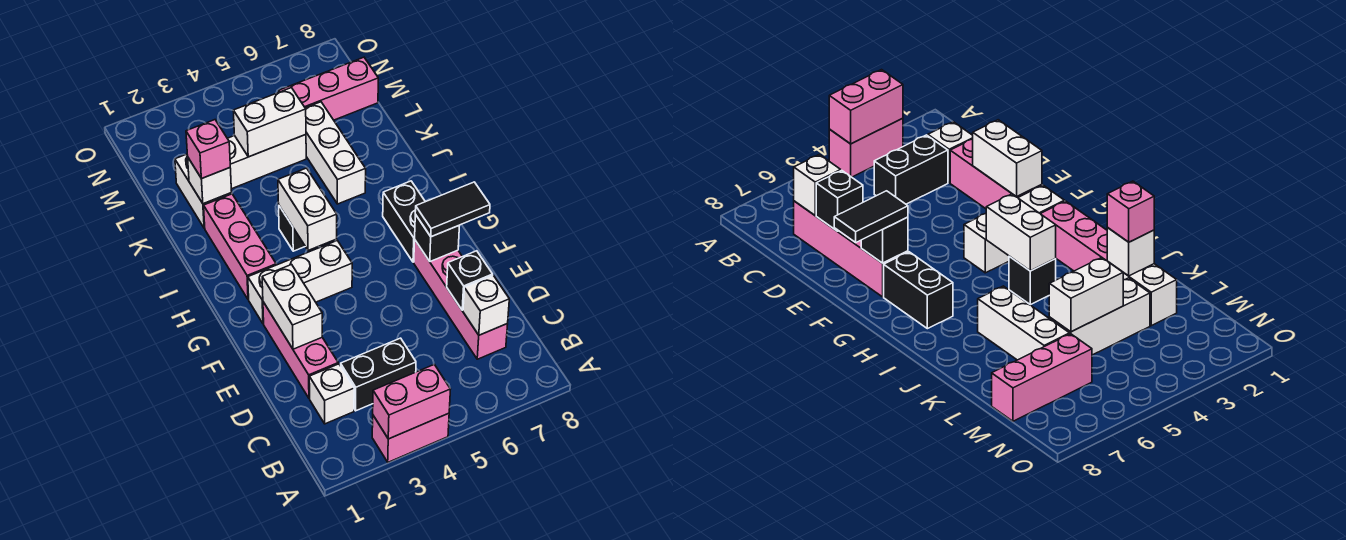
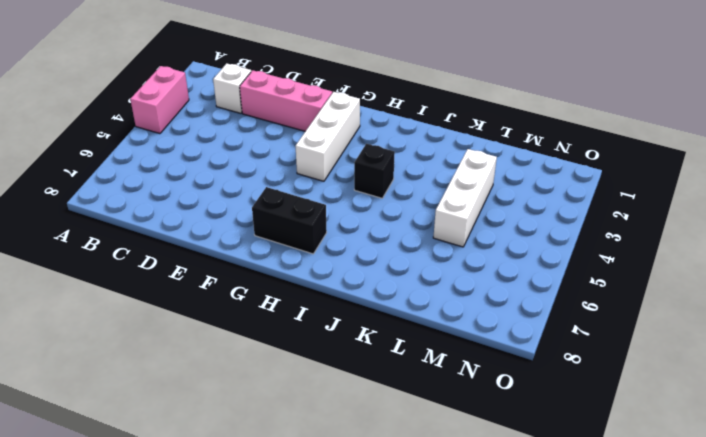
none -> black brick C3:C4 level 1
none -> pink brick C7:F7 level 1
none -> pink brick H2:J2 level 1

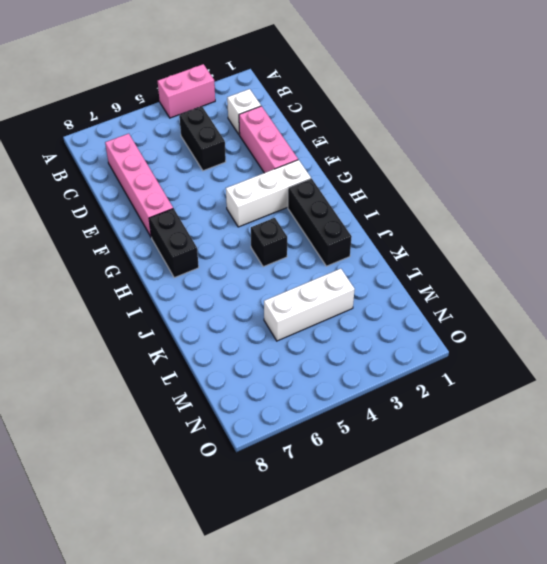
black brick C4:D4 level 1 -> black brick C3:C4 level 1
black brick H2:J2 level 1 -> pink brick H2:J2 level 1
none -> white brick J6:L6 level 1
none -> white brick K2:L2 level 1
none -> pink brick M6:M8 level 1

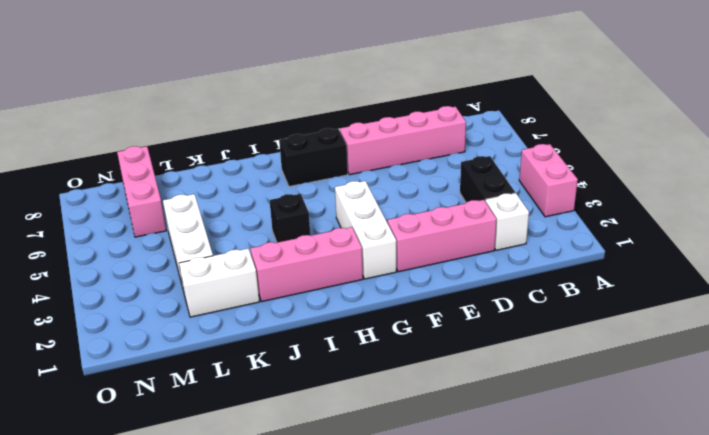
none -> white brick J6:L6 level 1
none -> pink brick A3:A4 level 2
none -> white brick C7 level 2

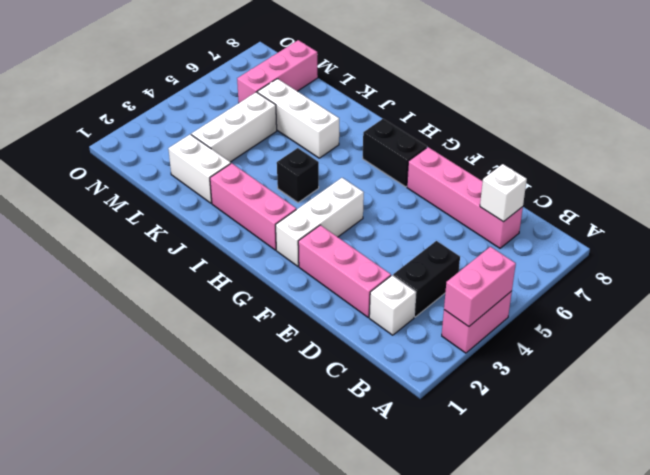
none -> black brick D7 level 2
none -> white brick E2:F2 level 2
none -> black brick F7 level 2

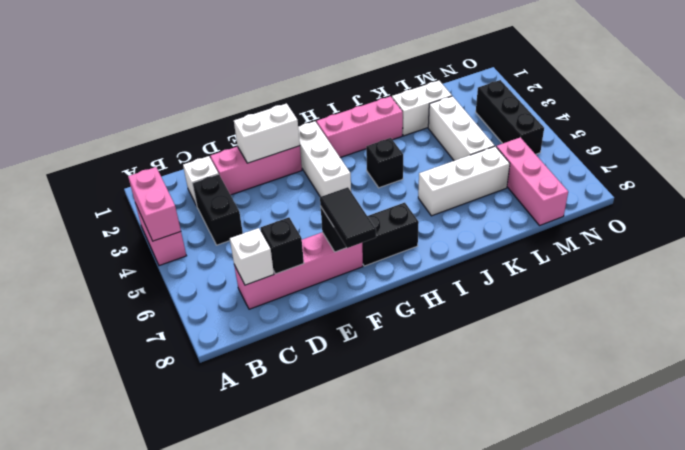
black brick N3:N5 level 1 -> none
none -> white brick H4:I4 level 2
none -> white brick K2 level 2
none -> white brick L4:L5 level 2

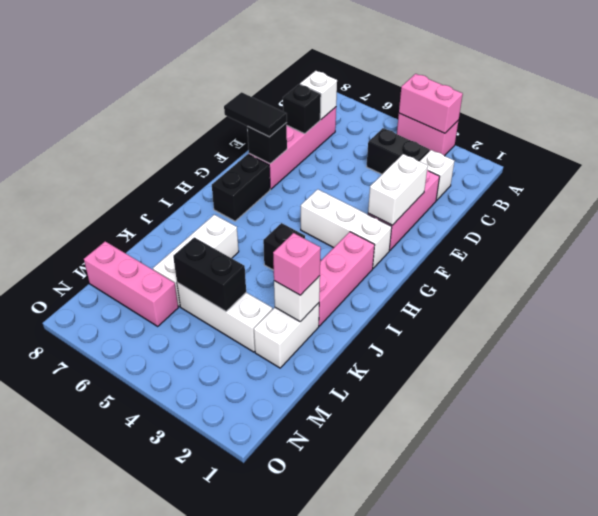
black brick L4:L5 level 2 -> white brick L4:L5 level 2
none -> white brick H4:I4 level 2

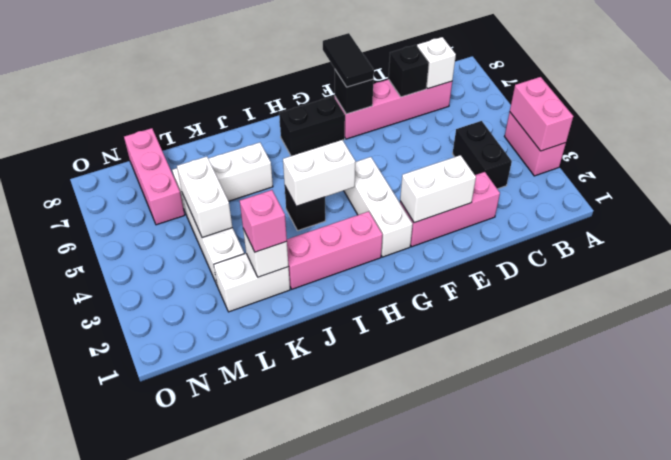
none -> white brick C2 level 1

